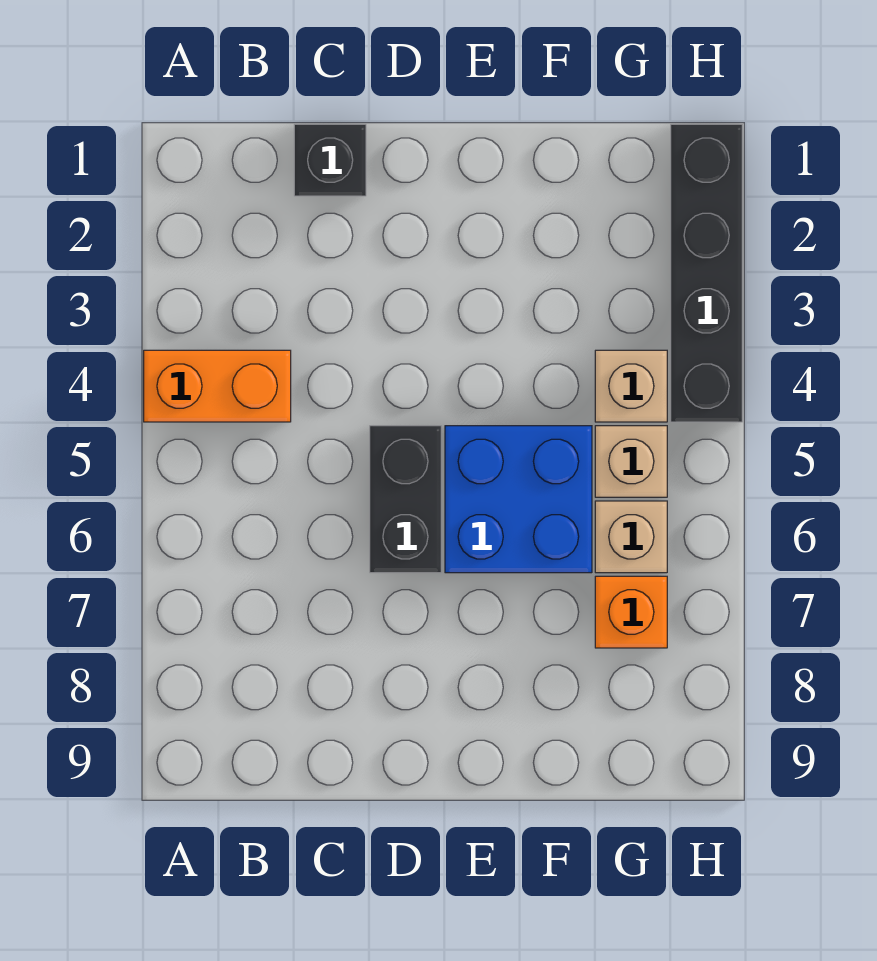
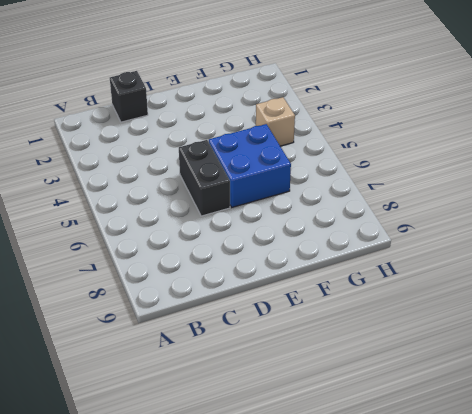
none -> orange brick A4:B4 level 1
none -> tan brick G5 level 1

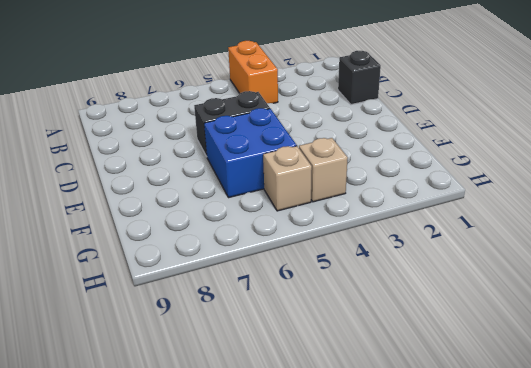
none -> tan brick G6 level 1
none -> orange brick G7 level 1

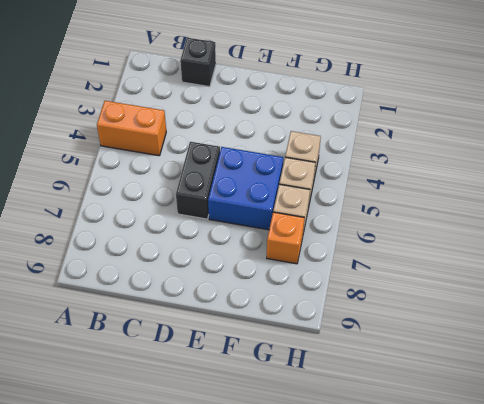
none -> black brick H1:H4 level 1

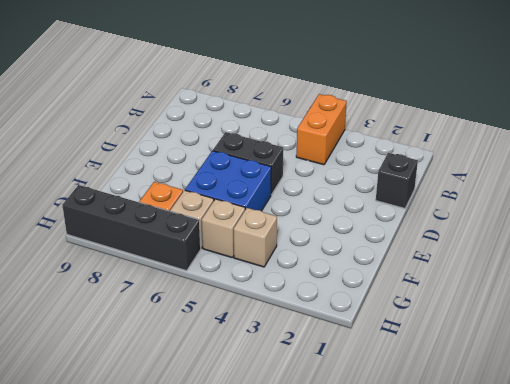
black brick H6:H9 level 1 -> black brick H1:H4 level 1

